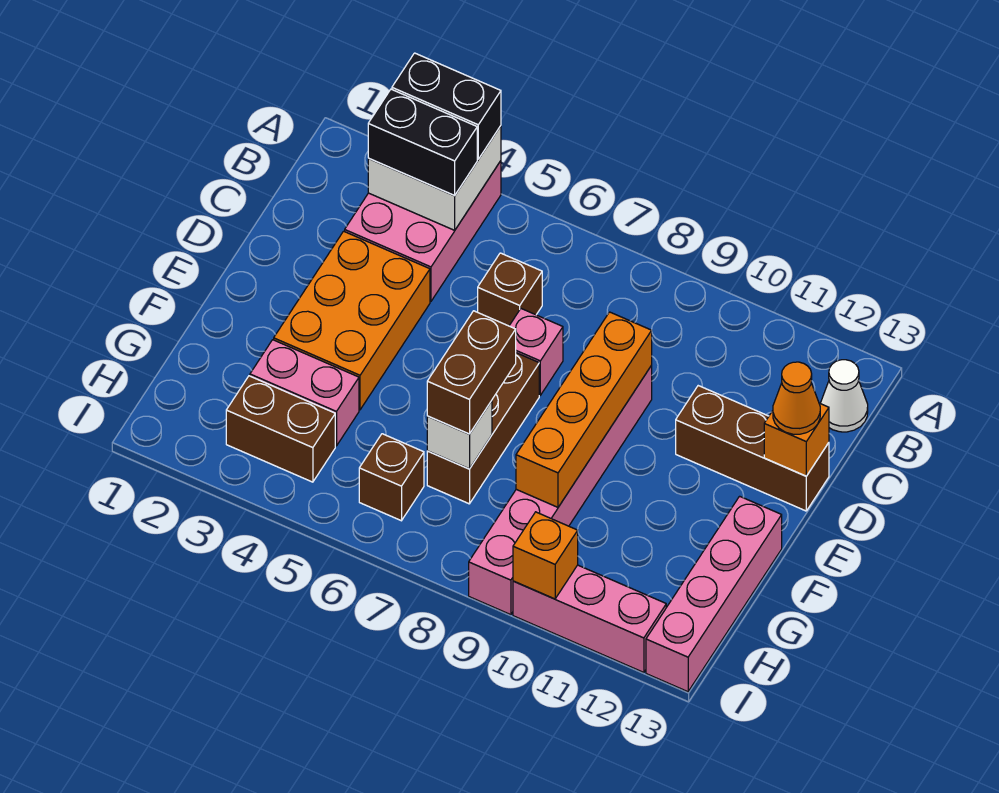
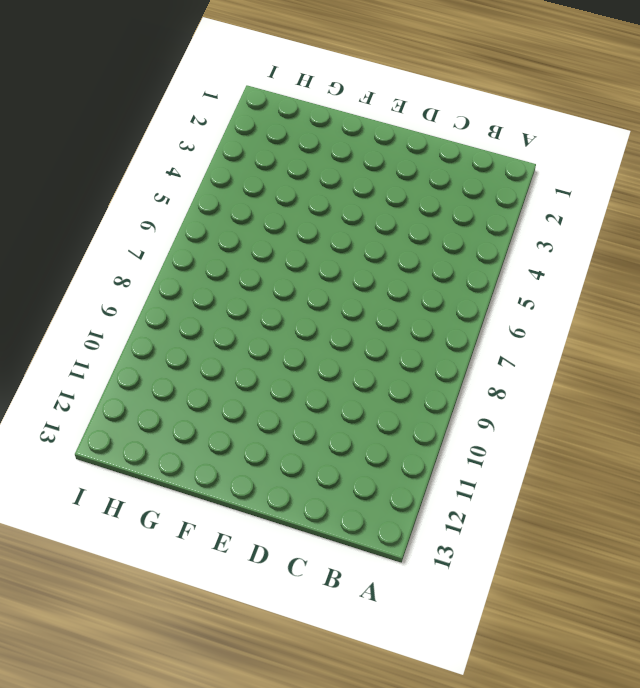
none -> pink brick A3:C4 level 1
none -> white cone B13 level 1
none -> brown brick C6 level 1

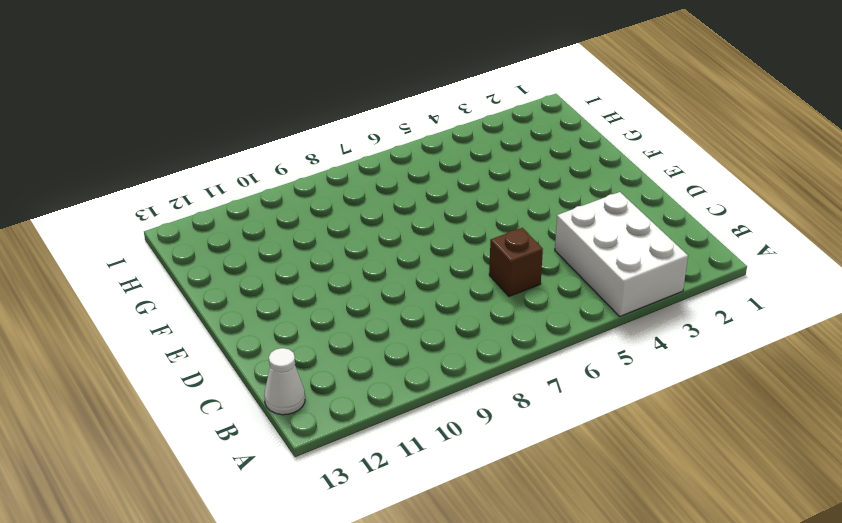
white brick A3:C4 level 1 -> pink brick A3:C4 level 1
none -> orange brick D3:F4 level 1
none -> pink brick D7 level 1
none -> pink brick D9:I9 level 1

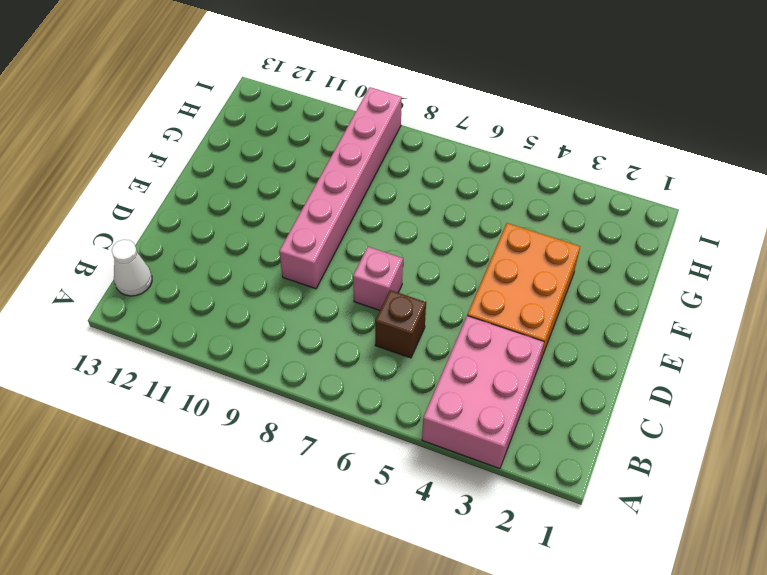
none -> brown brick D11:D13 level 1
none -> brown brick E7:G7 level 1
none -> pink brick F13:I13 level 1

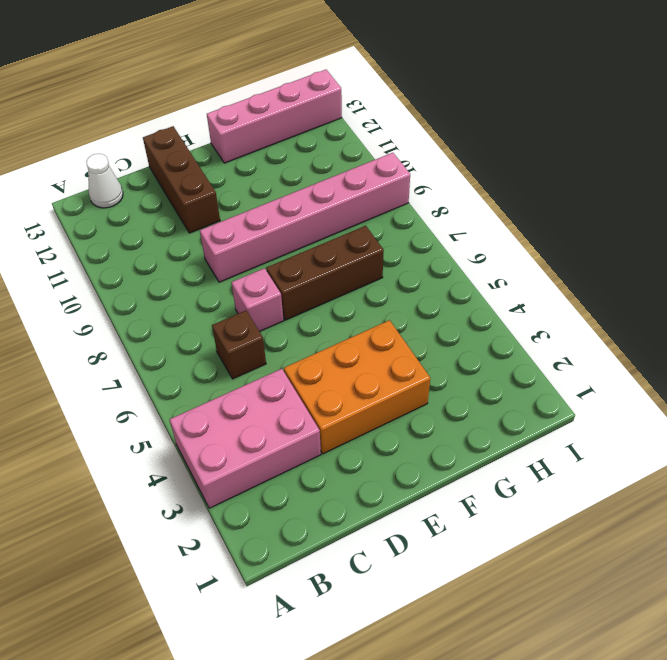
none -> pink brick G3:G4 level 1
none -> brown brick H3:H4 level 1
none -> brown brick H6 level 1

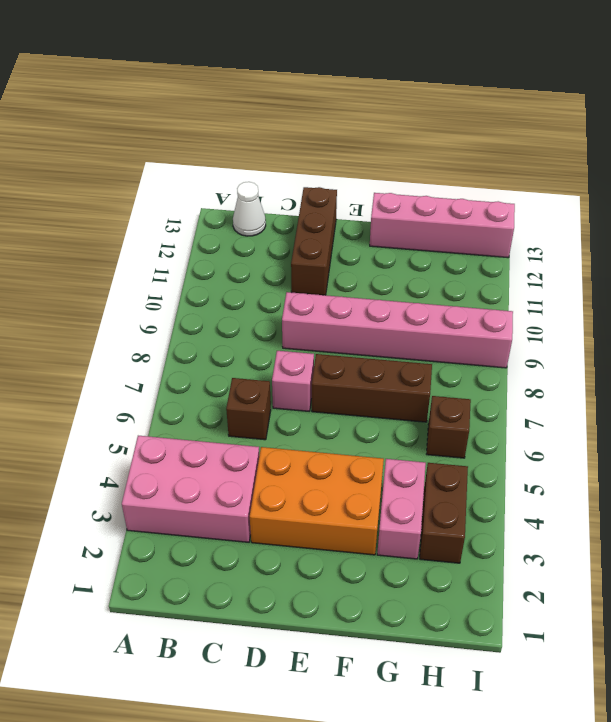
none -> pink brick I10:I12 level 1
none -> white brick A3:B4 level 2
none -> orange brick D9:G9 level 2

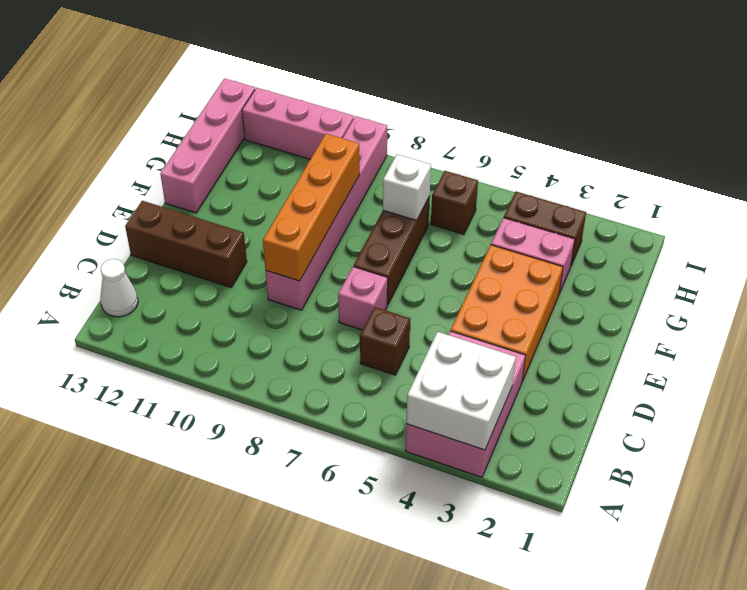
none -> orange brick D13 level 2
none -> orange brick I10 level 2
none -> black brick A3:A4 level 3

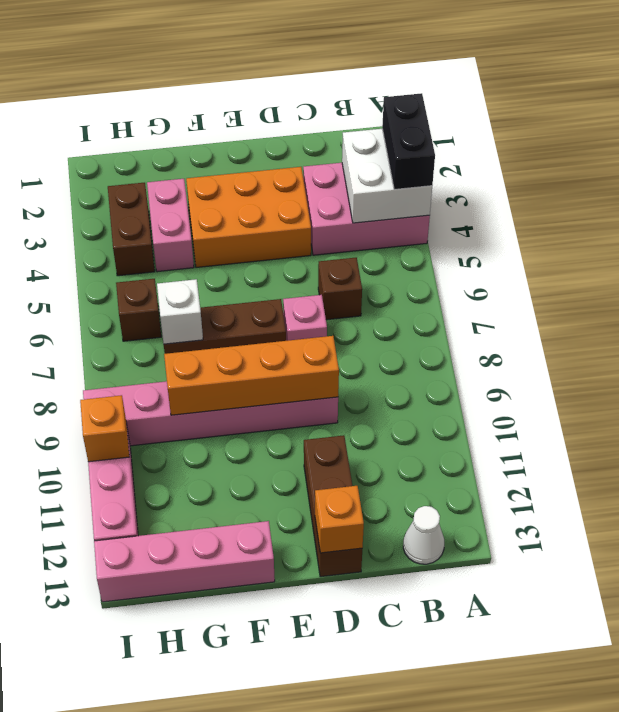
none -> black brick B3:B4 level 3
none -> orange cone D13 level 3
none -> brown brick F7:G7 level 3

